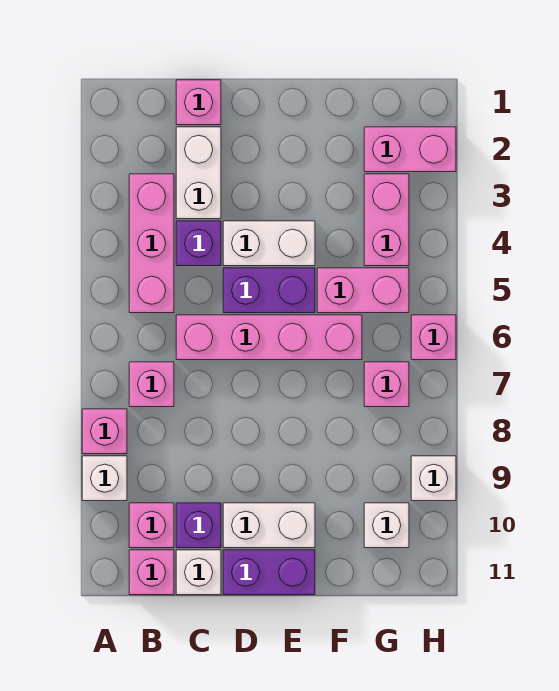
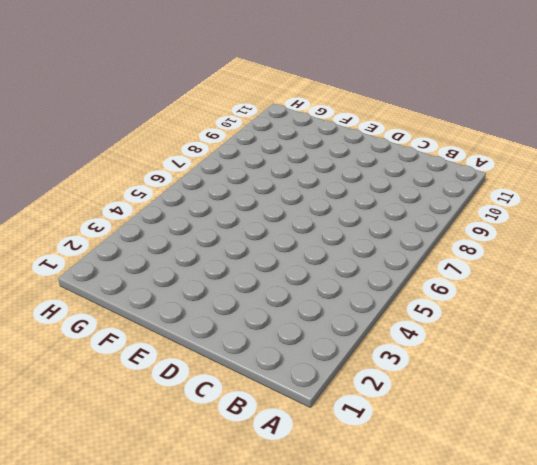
none -> pink brick A8 level 1
none -> white brick A9 level 1
none -> pink brick B3:B5 level 1

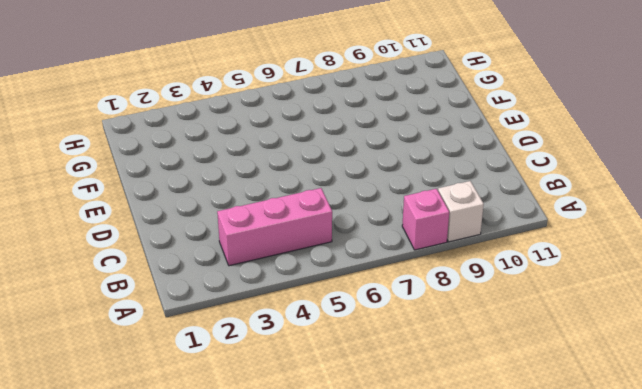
none -> pink brick B7 level 1
none -> pink brick B10 level 1
none -> pink brick B11 level 1

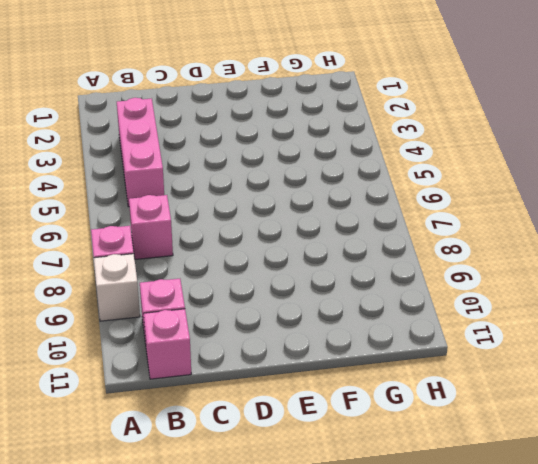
none -> pink brick C1 level 1
none -> white brick C2:C3 level 1
none -> purple brick C4 level 1

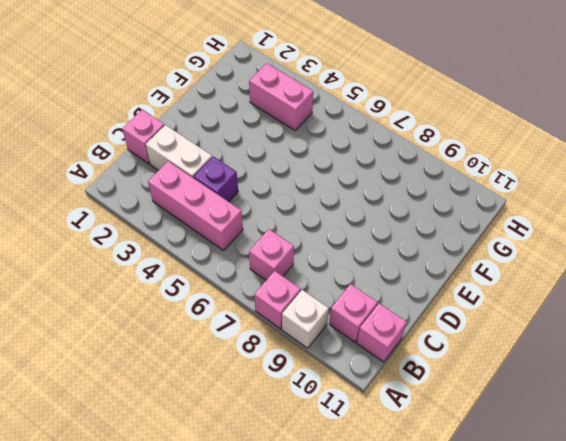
none -> pink brick C6:F6 level 1
none -> purple brick C10 level 1
none -> white brick C11 level 1

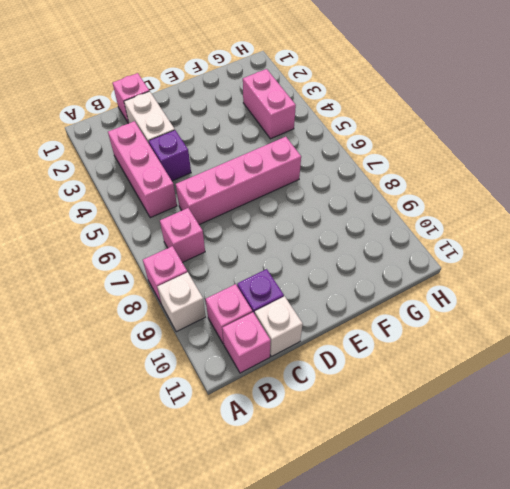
none -> white brick D4:E4 level 1
none -> purple brick D5:E5 level 1
none -> white brick D10:E10 level 1

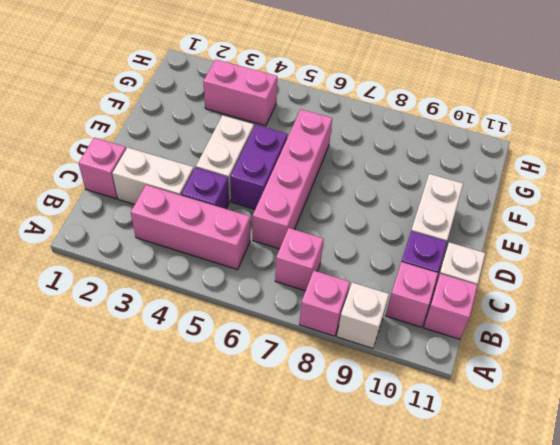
none -> purple brick D11:E11 level 1
none -> pink brick F5:G5 level 1
none -> pink brick G2:H2 level 1

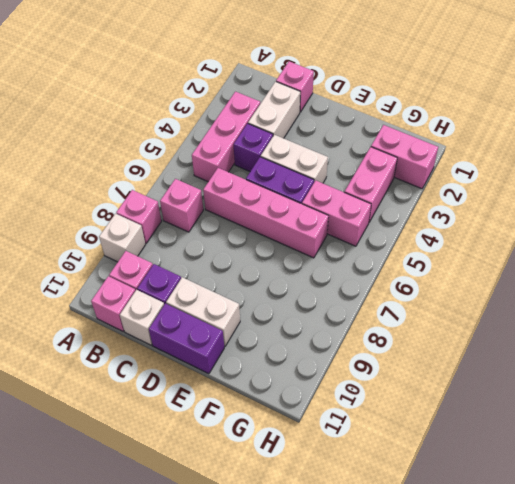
none -> pink brick G7 level 1
none -> white brick G10 level 1
none -> pink brick H6 level 1

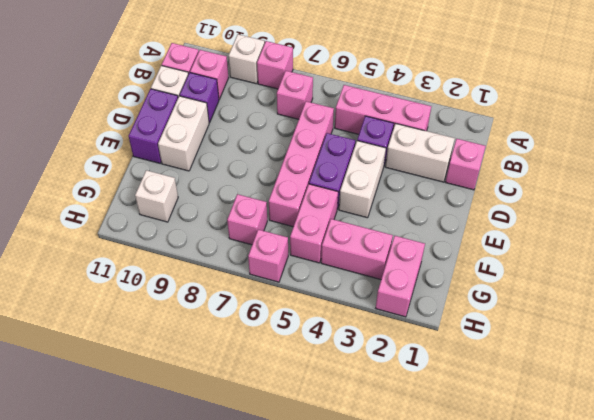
none -> white brick H9 level 1

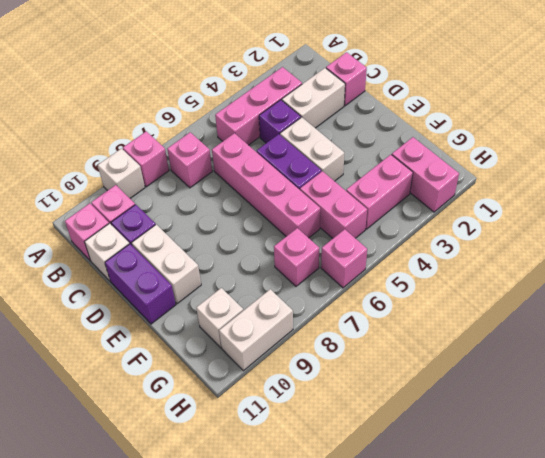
white brick H9:H10 level 1 -> white brick H9 level 1

